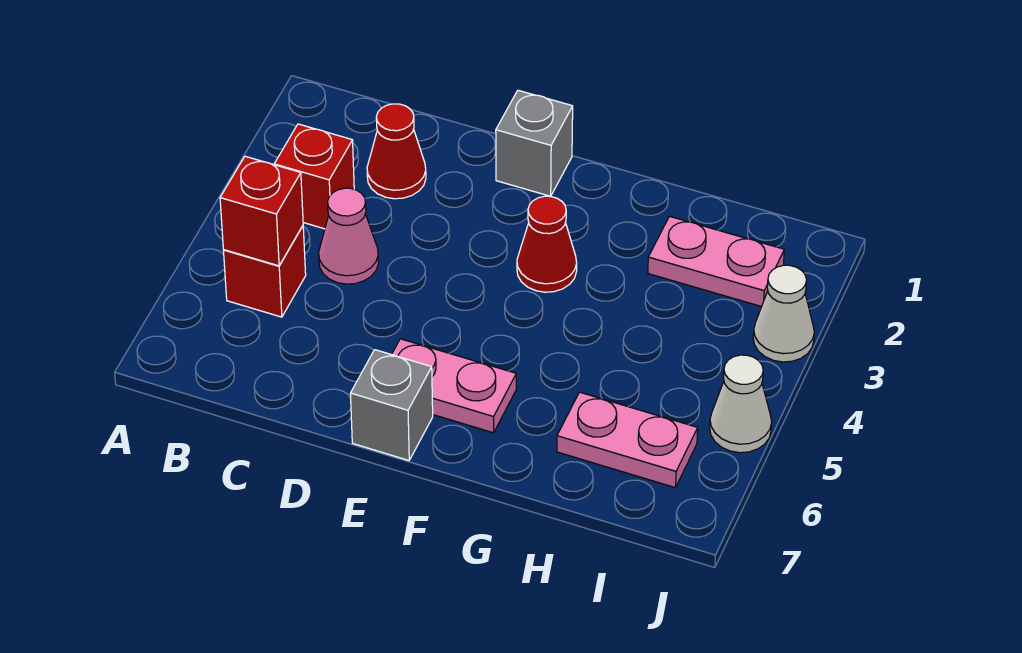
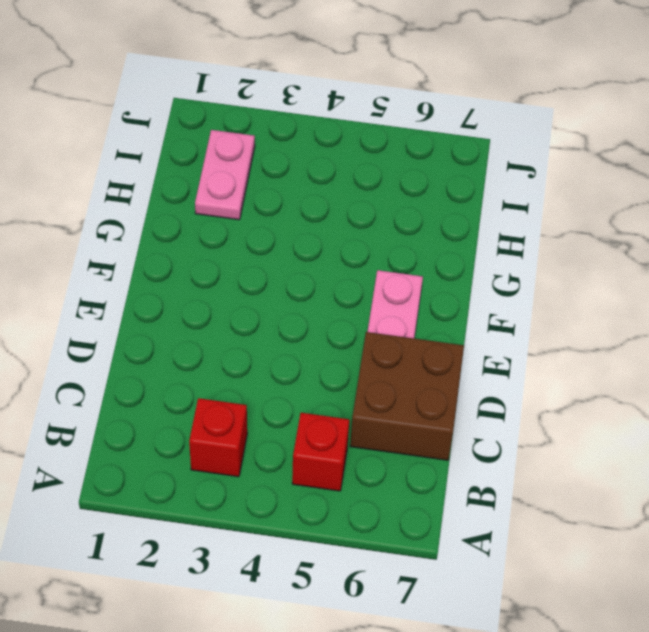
brown brick C6:D7 level 1 -> none
none -> red cone C2 level 1
none -> pink cone C4 level 1
none -> grey brick E1 level 1

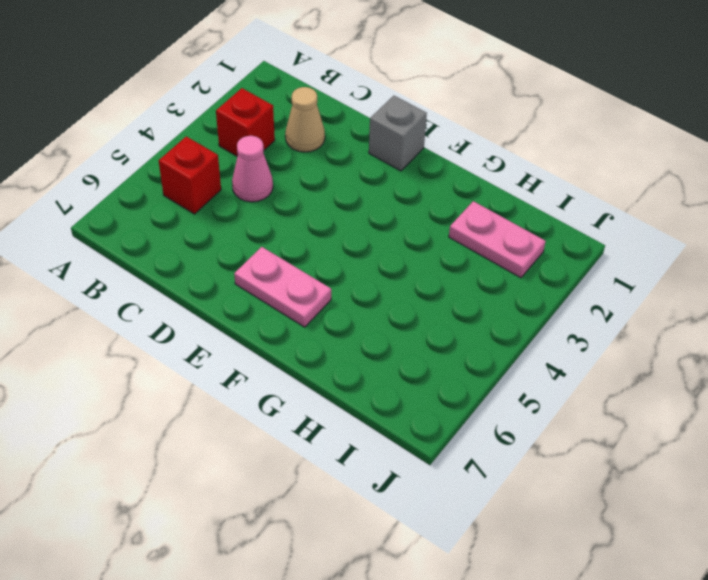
tan cone C2 level 1 -> red cone C2 level 1
none -> grey brick E7 level 1
none -> red cone F3 level 1
none -> pink plate H6:I6 level 1

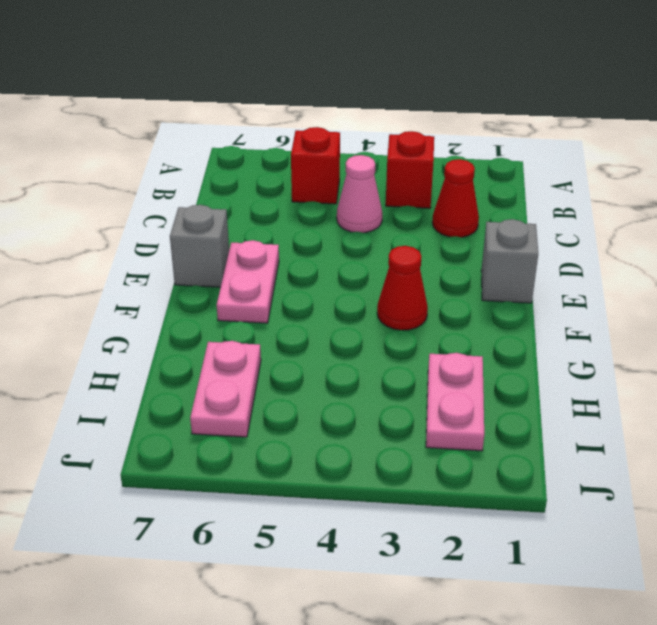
none -> white cone J3 level 1
none -> white cone J5 level 1
none -> red brick B5 level 2

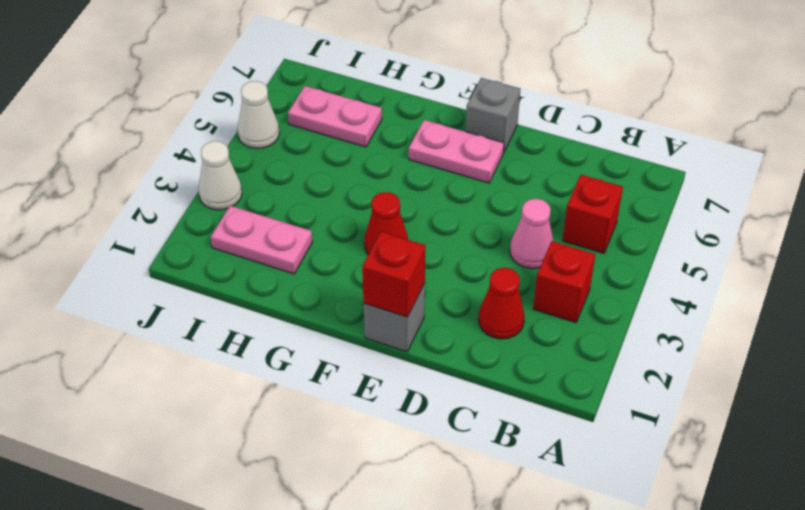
red brick E1 level 2 -> red brick B5 level 2

